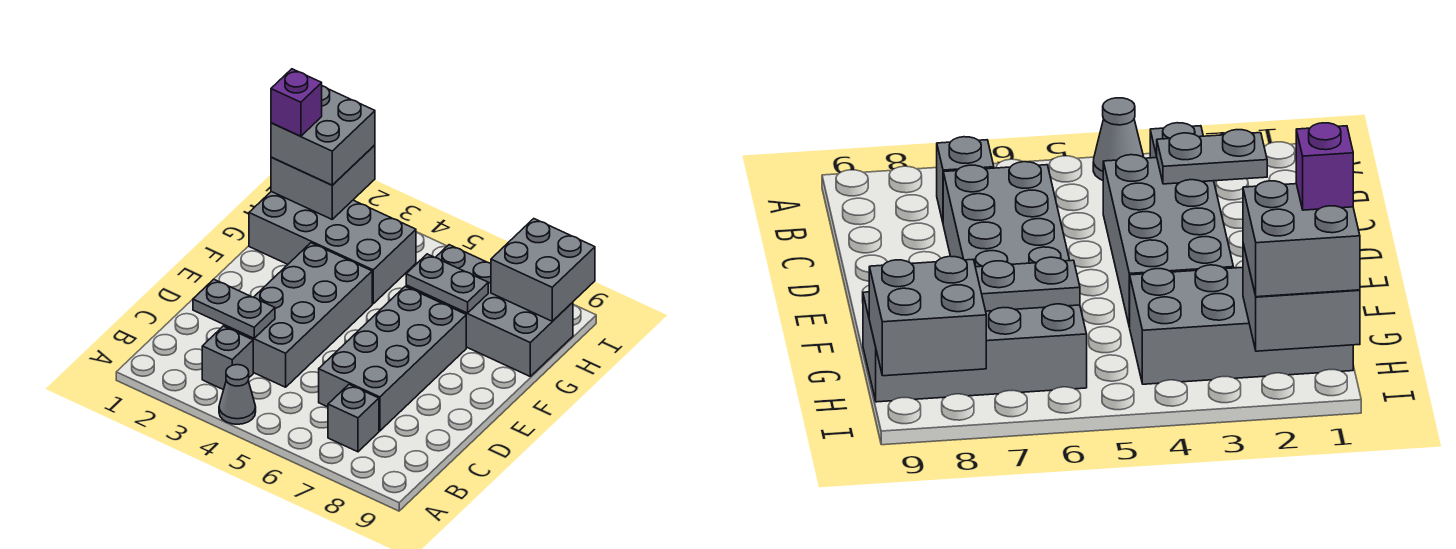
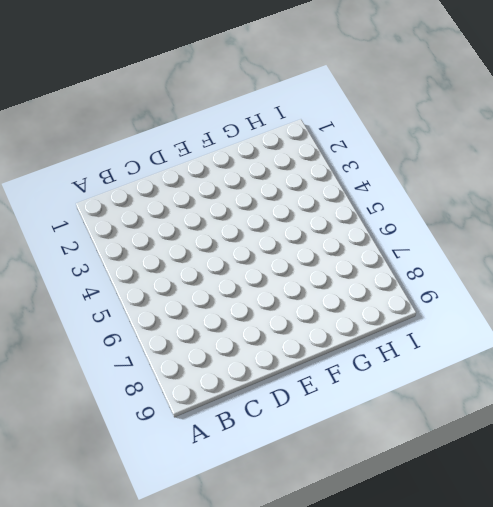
none -> grey cone A4 level 1
none -> grey brick B3 level 1
none -> grey brick B7 level 1

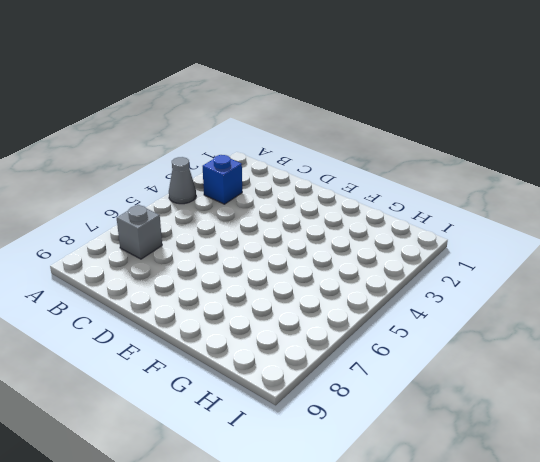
blue brick B3 level 1 -> grey brick B3 level 1
none -> grey brick C3:F4 level 1
none -> grey brick C6:F7 level 1
none -> grey brick G1:H4 level 1

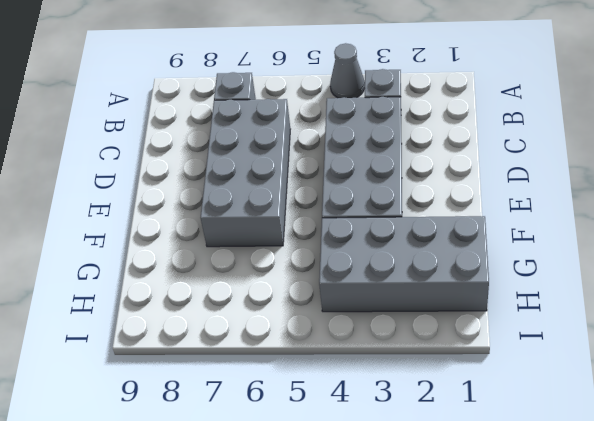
none -> grey brick G6:H9 level 1
none -> grey plate C2:C3 level 2
none -> grey plate G6:G7 level 2

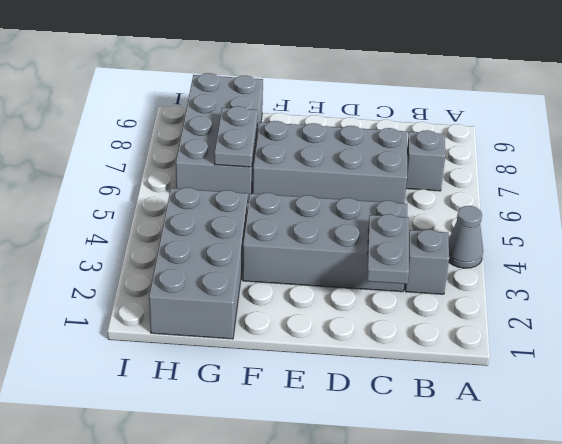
none -> grey brick H1:I2 level 2
none -> grey brick H8:I9 level 2
none -> grey brick H1:I2 level 3

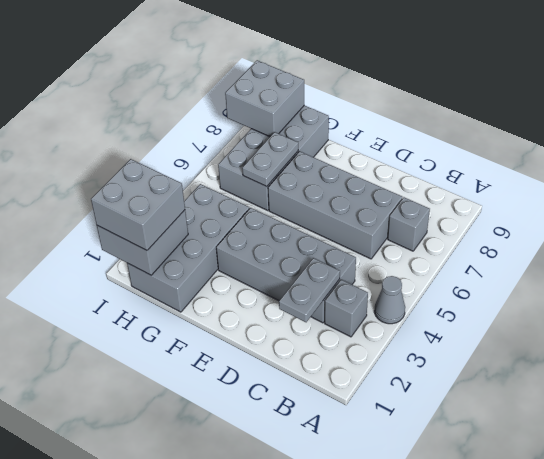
none -> purple brick H1 level 4

